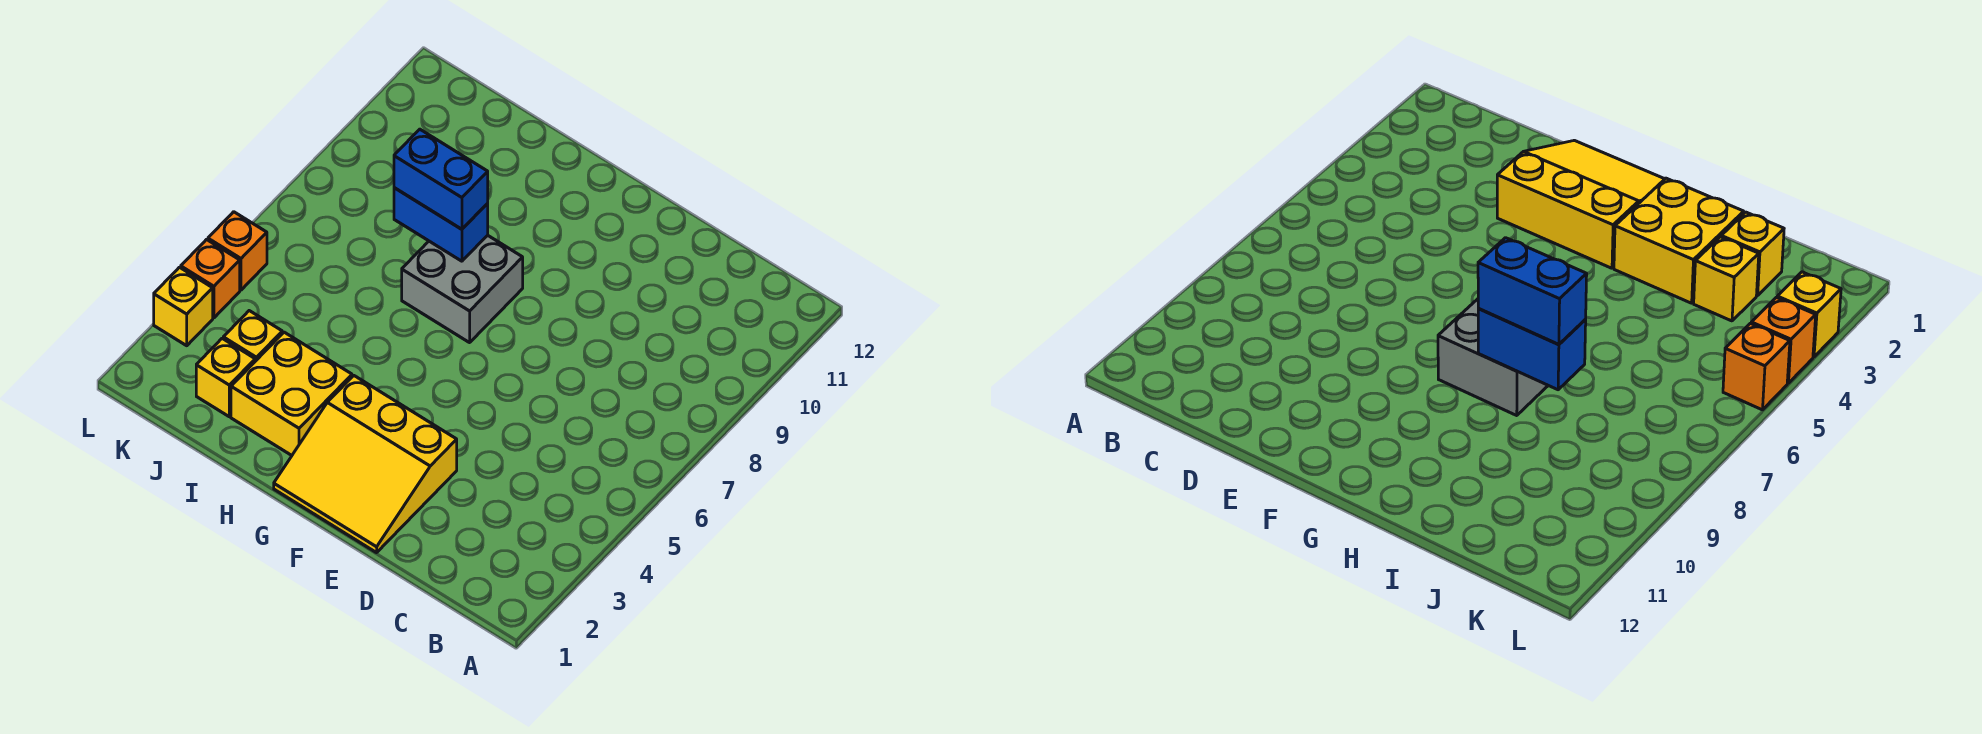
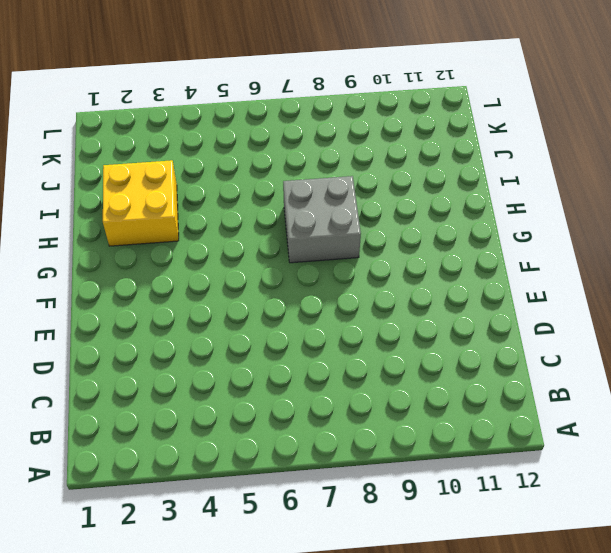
none -> yellow slope E1:G3 level 1 top 3
none -> yellow brick J2 level 1

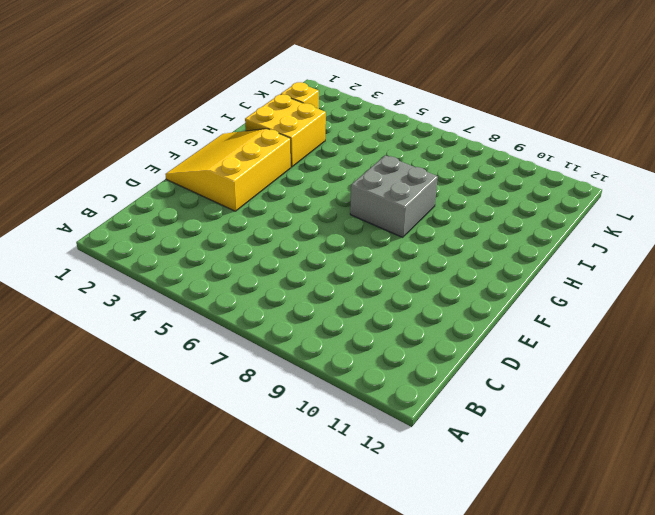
none -> yellow brick J3 level 1
none -> yellow brick L3 level 1

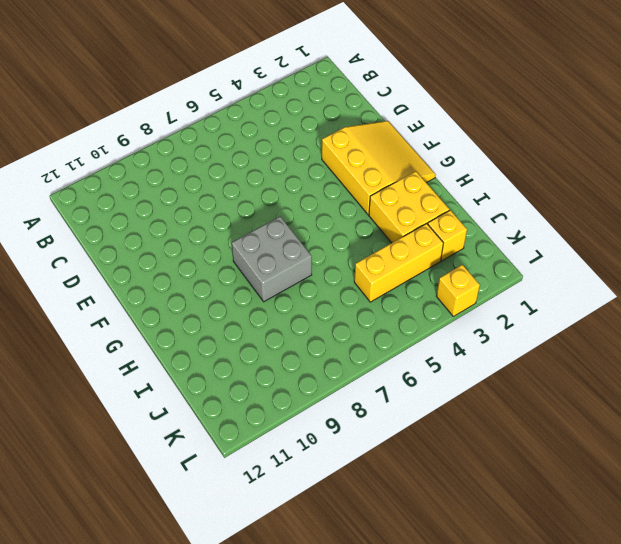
yellow brick J3:J5 level 1 -> yellow brick J3 level 1
none -> orange brick L4 level 1
none -> orange brick L5 level 1

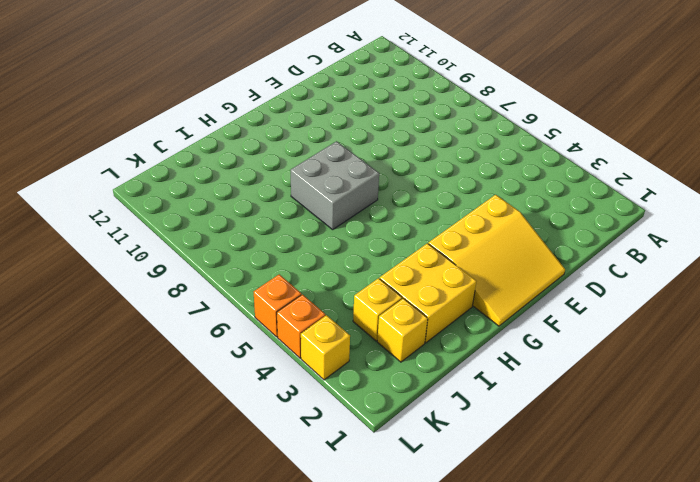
none -> blue brick H8:I8 level 2
none -> blue brick H8:I8 level 3

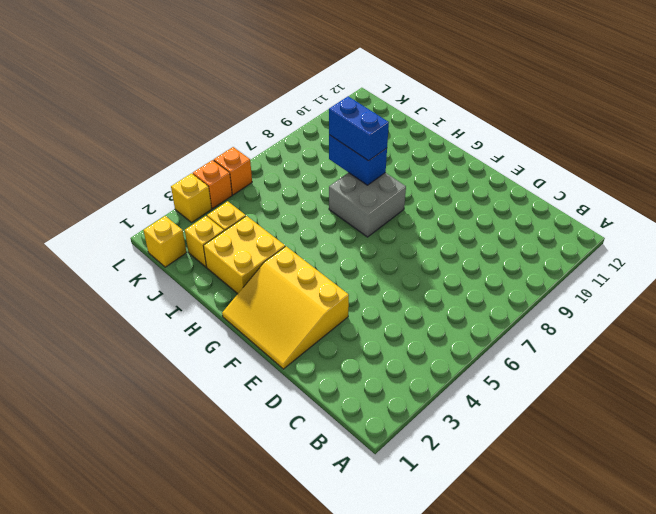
yellow brick K1 level 1 -> none

